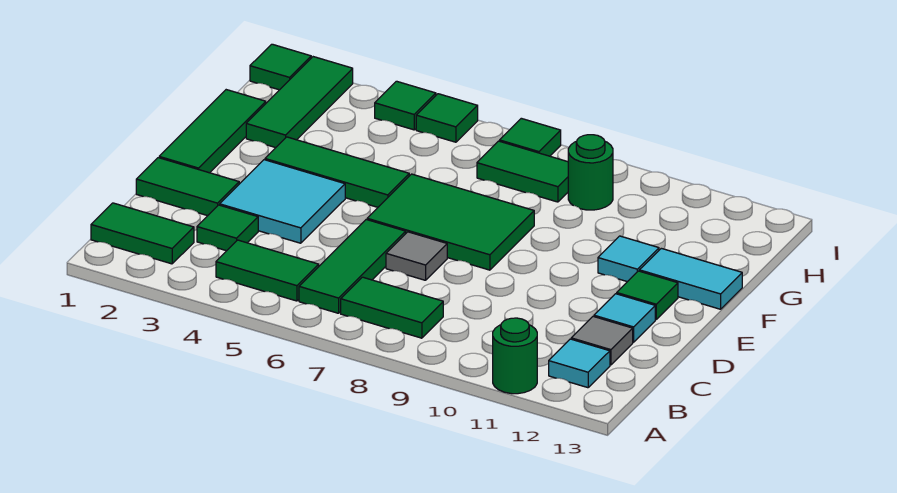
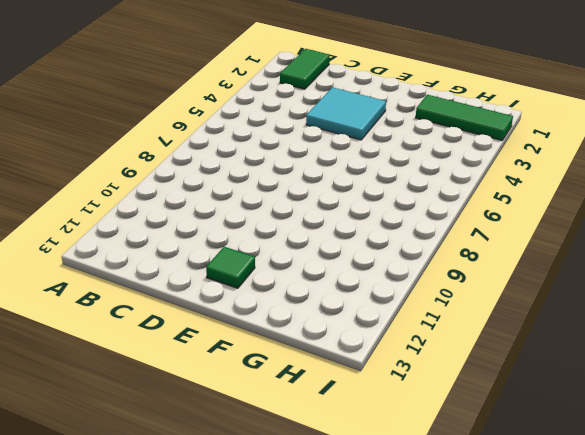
none -> green round brick A11 level 1
none -> green tile B4:B5 level 1
none -> green tile B6:D6 level 1

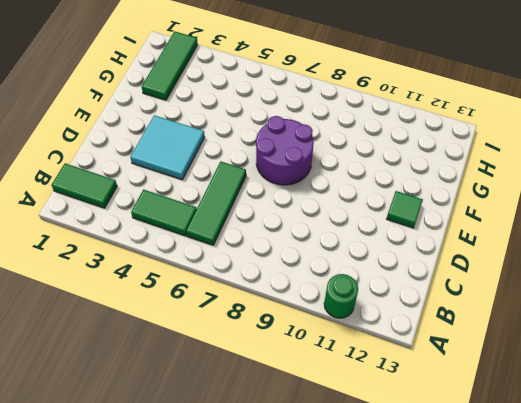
purple round brick E7:F8 level 1 -> green tile E6:F8 level 1
none -> green tile B7:B8 level 1
none -> cyan tile B12 level 1
none -> green tile C3 level 1

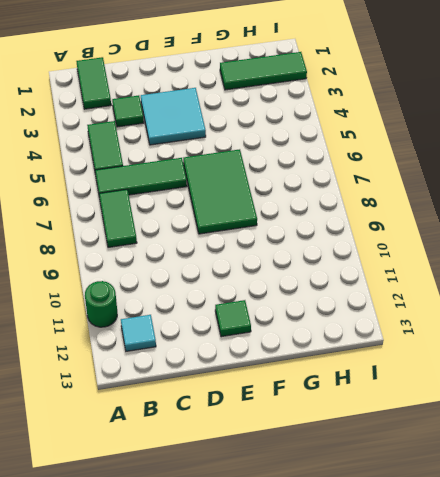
none -> grey tile C12 level 1
none -> green tile D1:D2 level 1
none -> grey tile D7 level 1

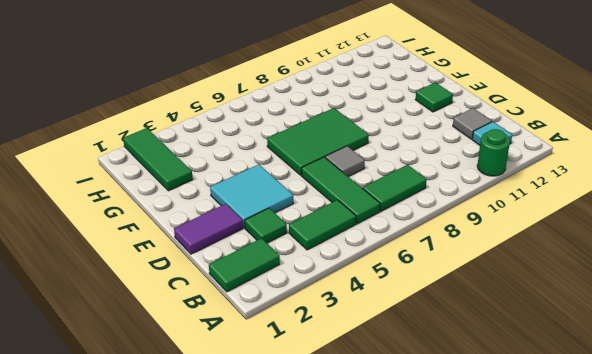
purple tile D1:D2 level 1 -> green tile D1:D2 level 1
none -> cyan tile D12 level 1
none -> green tile E1:G1 level 1
none -> green tile F3:F5 level 1

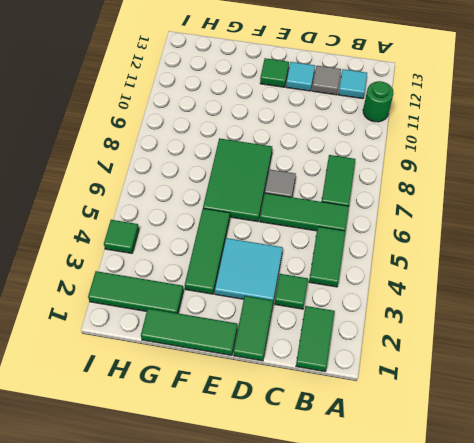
none -> cyan tile F11 level 1
none -> cyan tile F12:F13 level 1
none -> green tile H7:H8 level 1

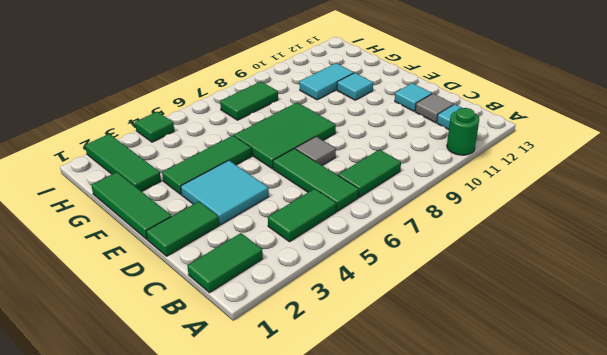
cyan tile G10:G11 level 1 -> cyan tile F12:F13 level 1
none -> green tile C3 level 1
none -> green tile E12 level 1
none -> green round brick H9 level 1

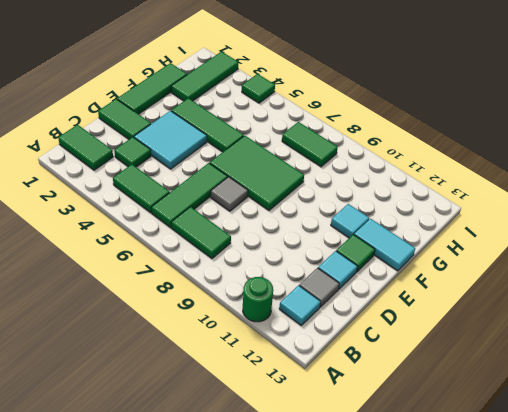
none -> green round brick H9 level 1
none -> green tile I1 level 1
none -> green tile I5 level 1

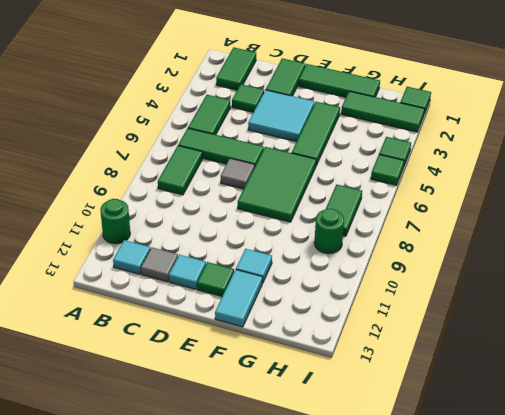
none -> green tile I7 level 1

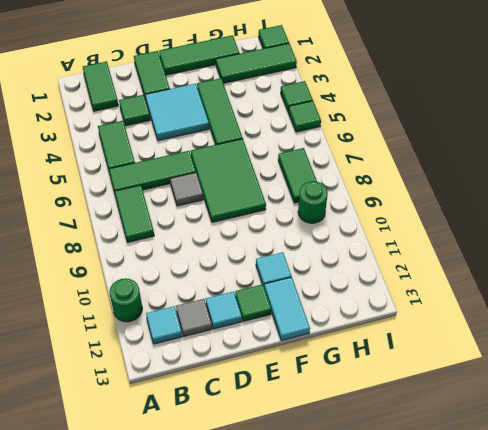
none -> green tile I7 level 1

